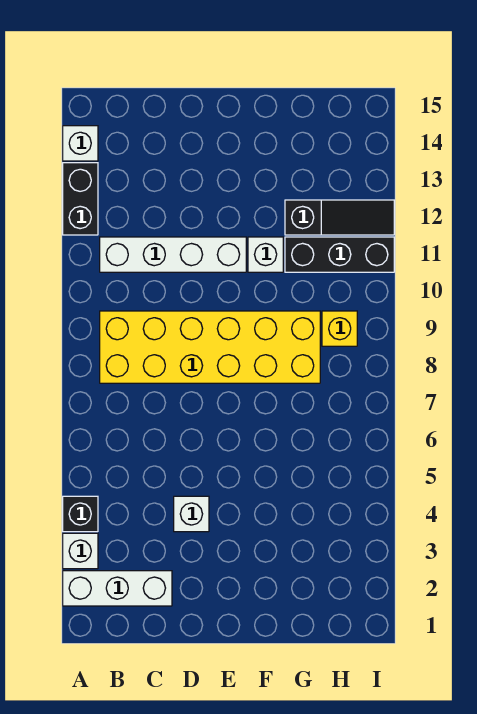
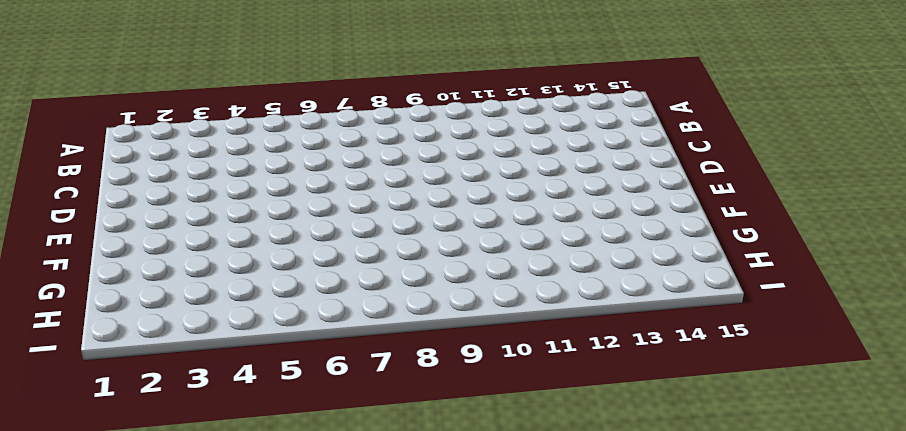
none -> white brick A2:C2 level 1
none -> white brick A3 level 1
none -> black brick A4 level 1

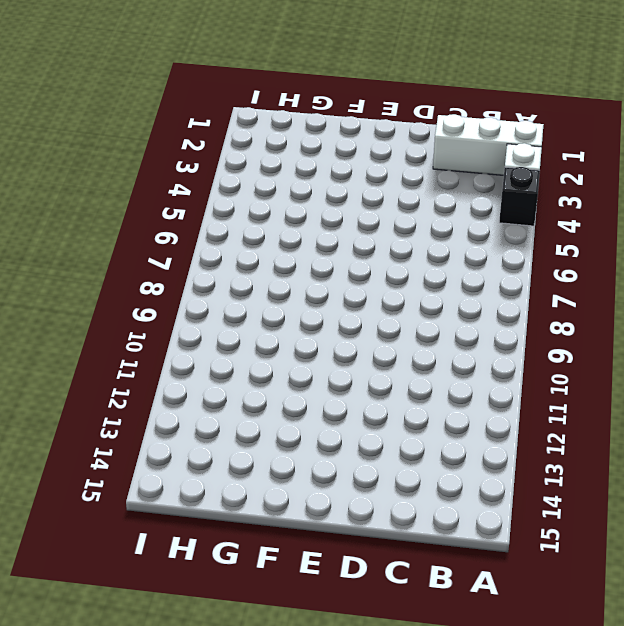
none -> black brick A12:A13 level 1
none -> white brick A14 level 1
none -> yellow brick B8:G9 level 1

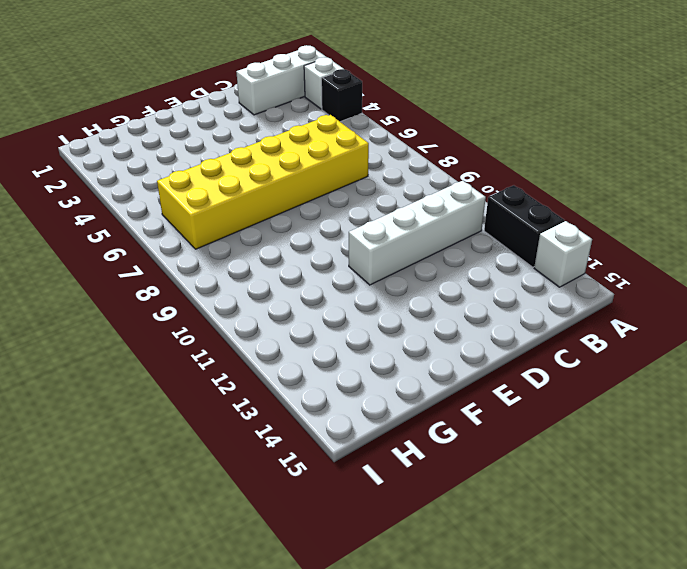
yellow brick C6:H7 level 1 -> yellow brick B8:G9 level 1
none -> white brick D4 level 1
none -> white brick F11 level 1
none -> black brick G11:I11 level 1

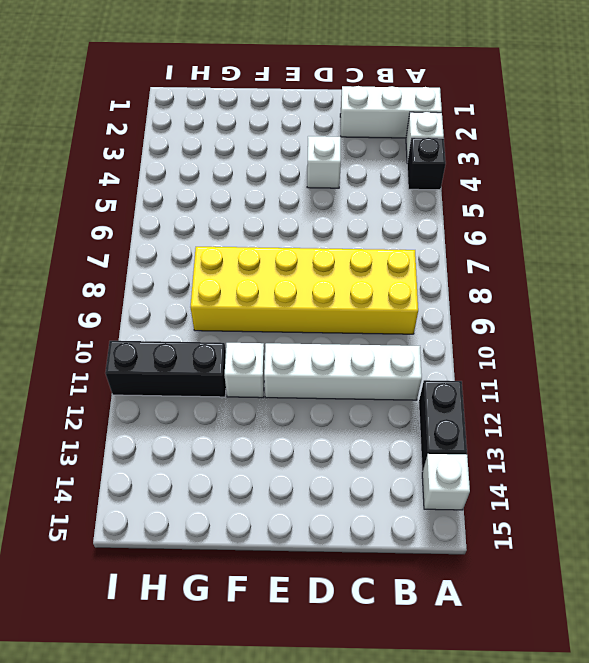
none -> black slope G12:I12 level 1 top G
none -> yellow brick H9 level 1

